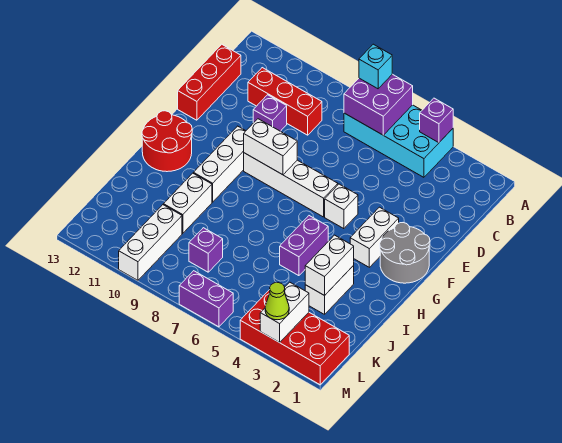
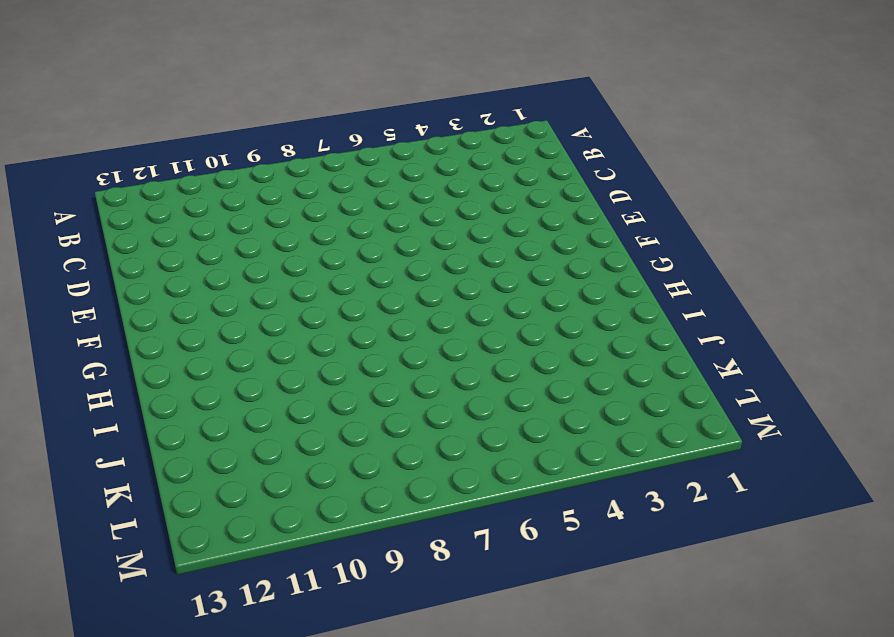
none -> cyan brick A4:B7 level 1
none -> red brick C9:C11 level 1
none -> red brick C13:E13 level 1

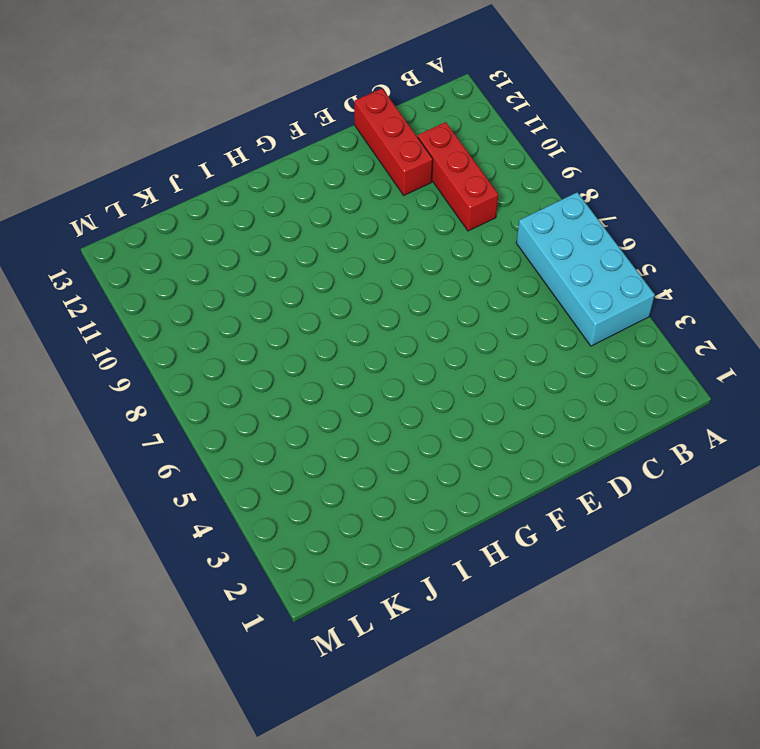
red brick D11:D13 level 1 -> red brick C13:E13 level 1
none -> purple brick D10 level 1
none -> grey round brick F1:G2 level 1
none -> white brick F3:G3 level 1

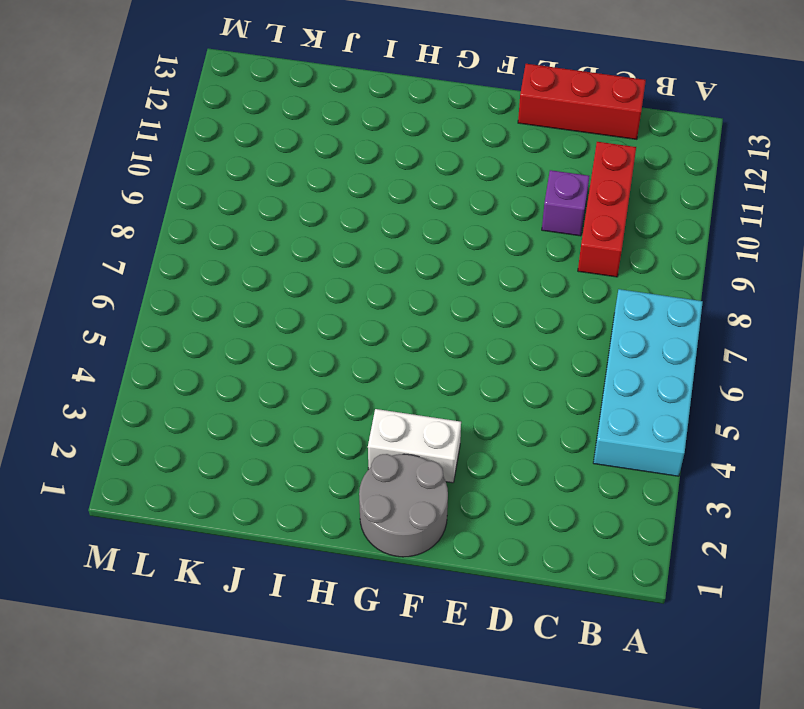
none -> white brick F5 level 1
none -> white brick F6:F9 level 1
none -> white brick F10:H10 level 1

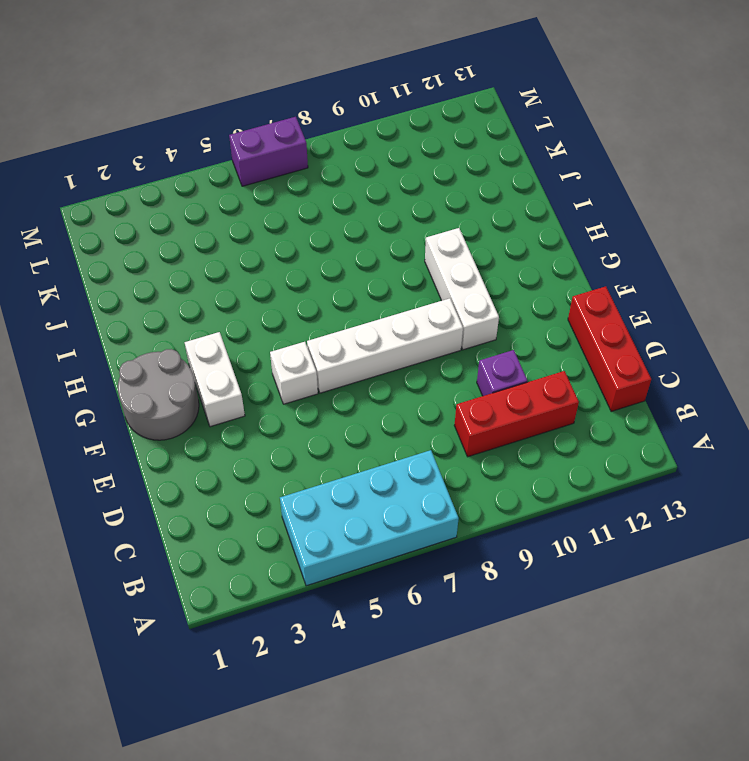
none -> red round brick G12:H13 level 1
none -> purple brick H5:I5 level 1
none -> white brick I3:J3 level 1

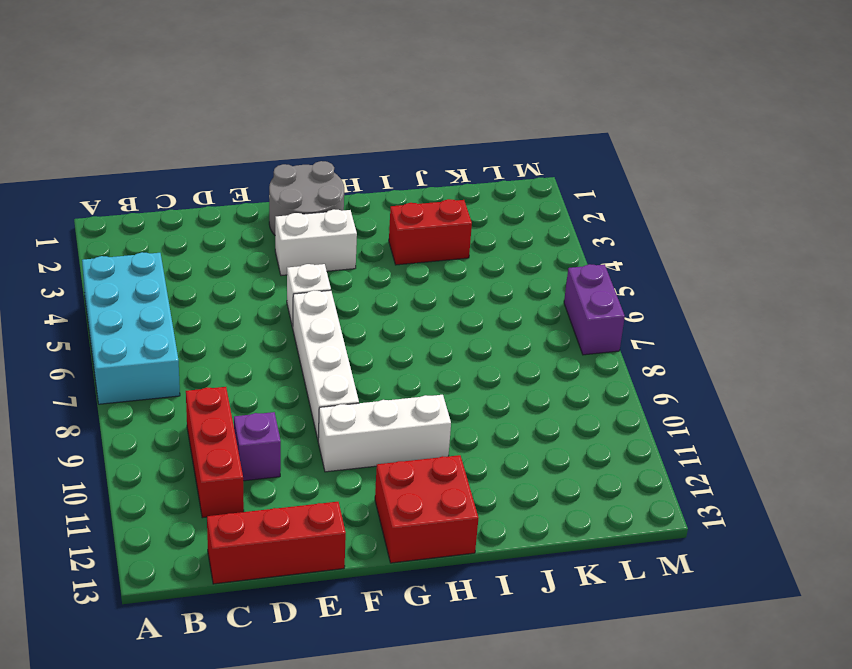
red brick G12:H13 level 1 -> red round brick G12:H13 level 1
red brick I3:J3 level 1 -> white brick I3:J3 level 1
none -> purple brick H5:I5 level 1
none -> white brick I10:J10 level 1
none -> purple brick K8 level 1

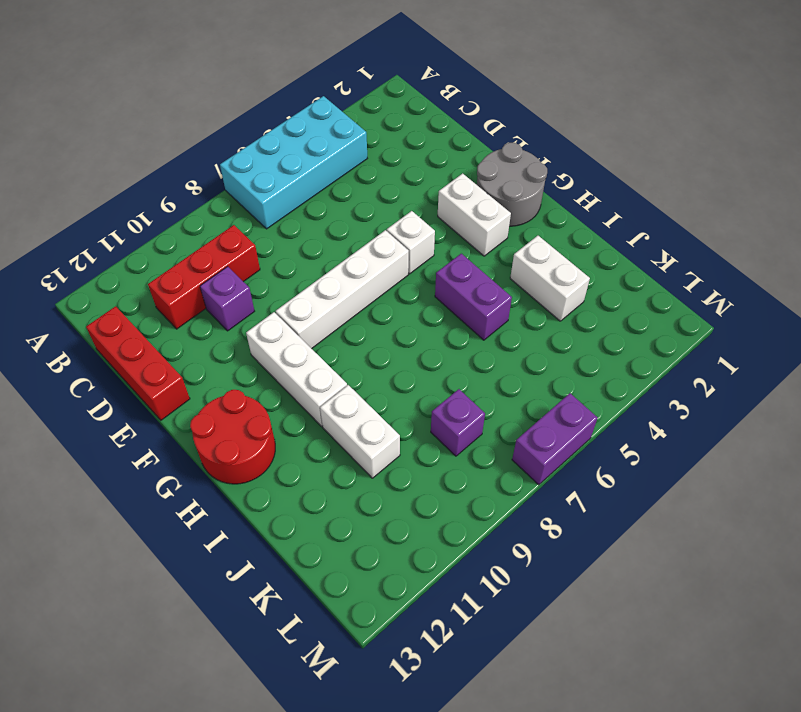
none -> white brick K10:M10 level 1
none -> red brick L1:M4 level 1
none -> purple brick A4 level 2

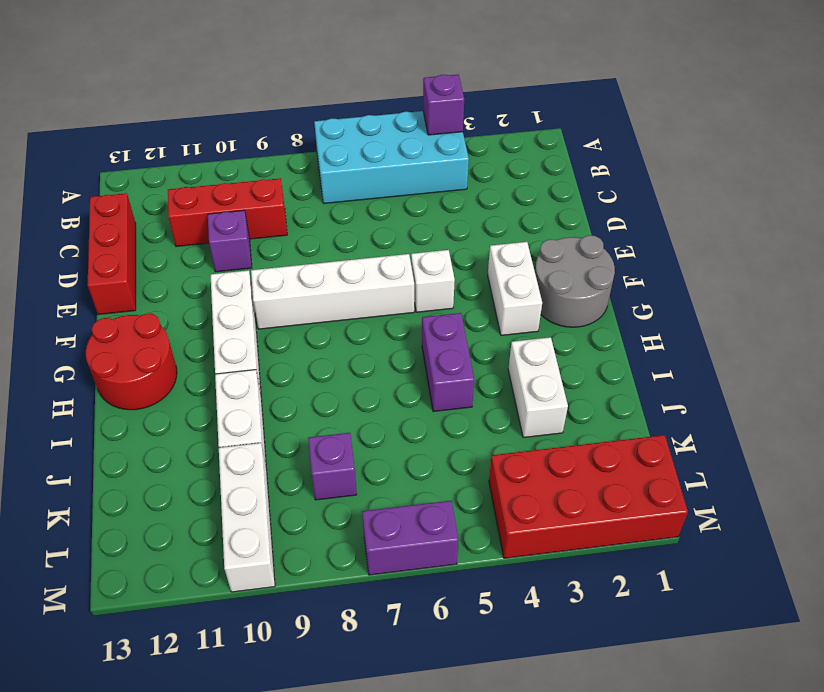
none -> purple brick A6:B7 level 2
none -> white brick F8:F9 level 2
none -> white brick I3:J3 level 2

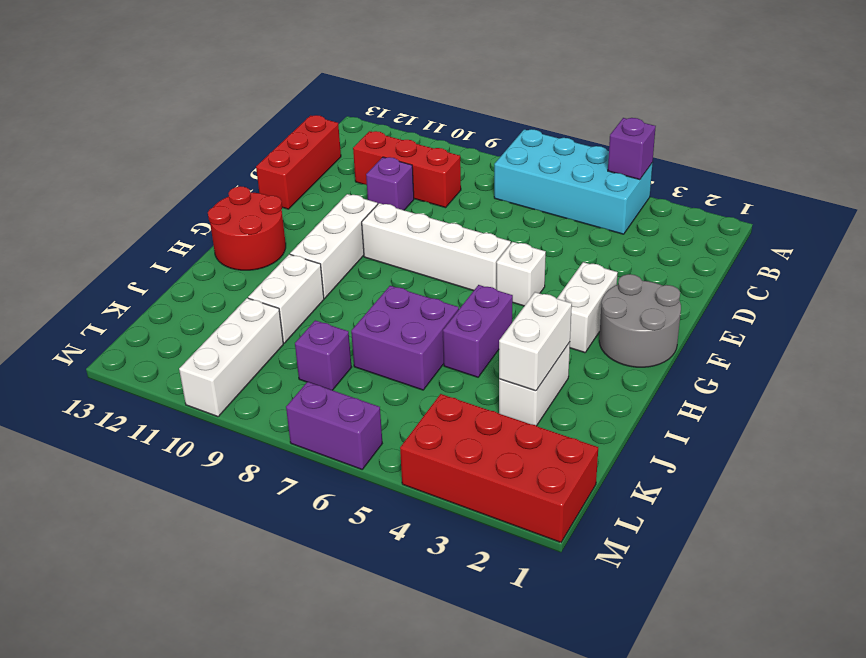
purple brick I6:J7 level 1 -> purple brick A6:B7 level 2
none -> white brick F8:F9 level 2
none -> white brick L3:M3 level 2
none -> cyan brick A7 level 3

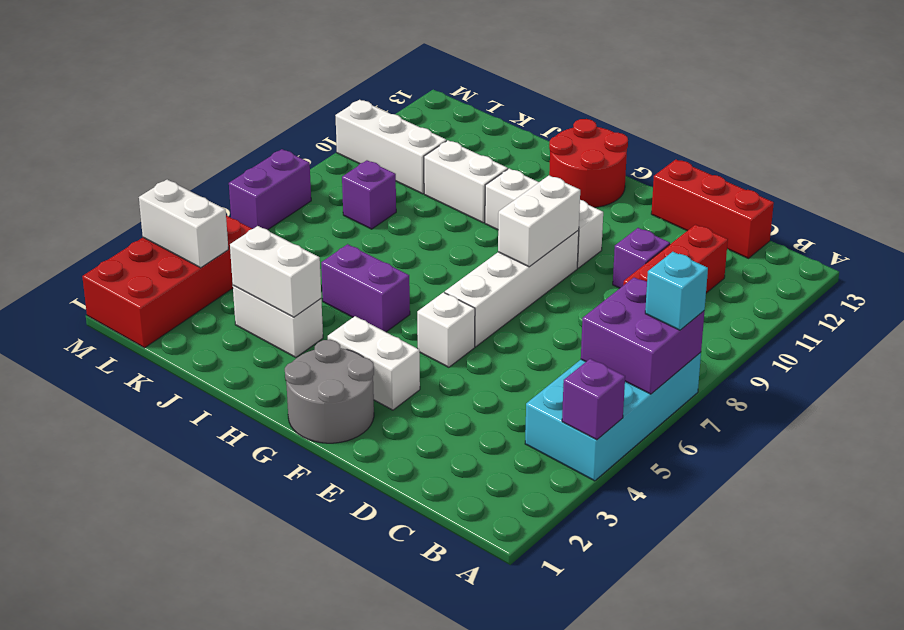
none -> lime cone M3 level 3

